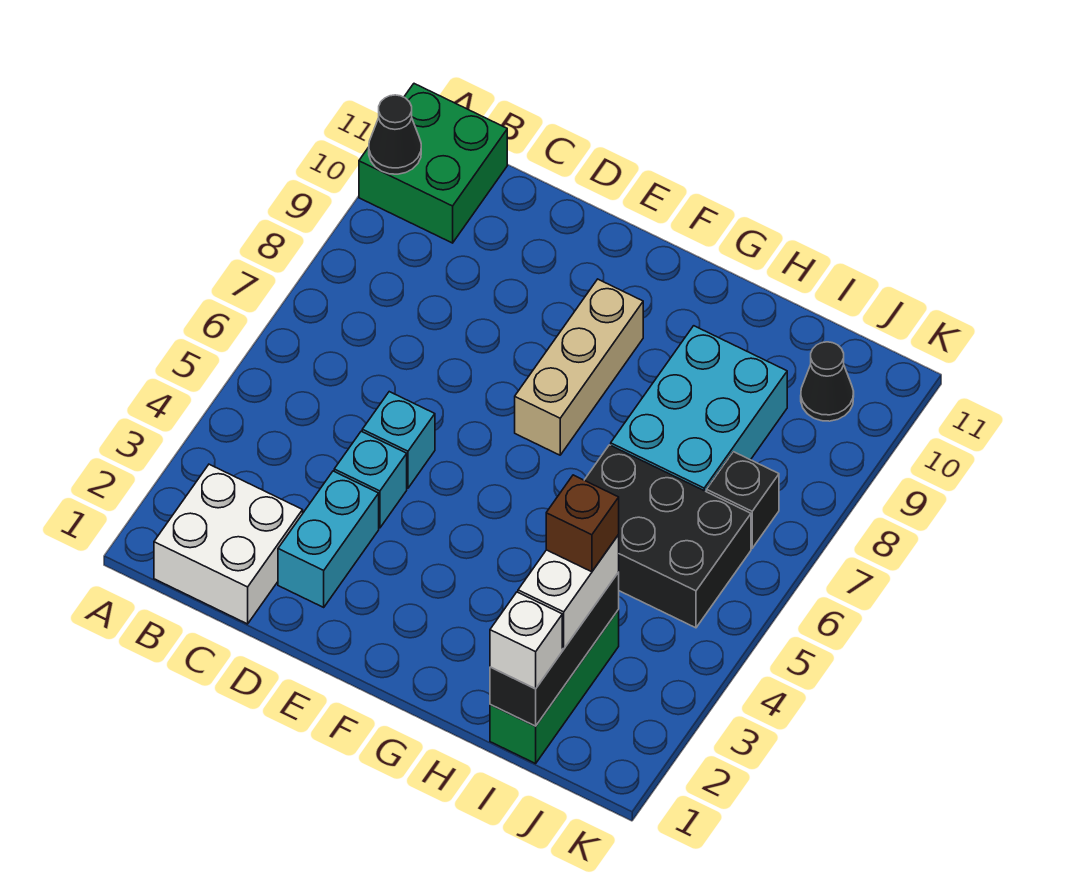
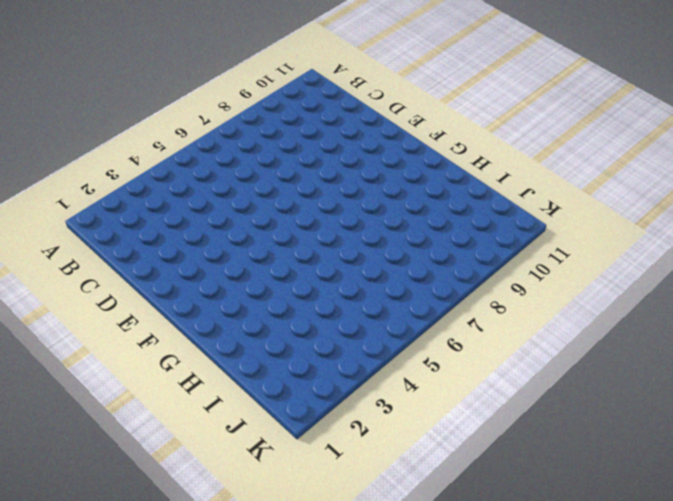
none -> green brick A10:B11 level 1
none -> white brick B1:C2 level 1
none -> cyan brick D2:D3 level 1

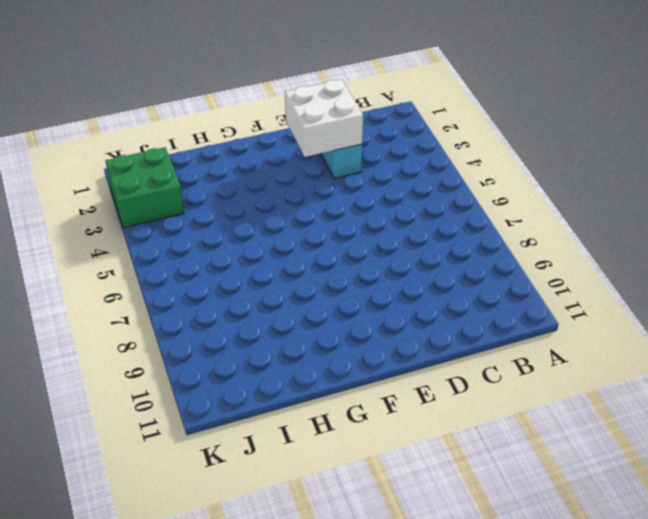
white brick D2:E3 level 2 -> white brick B1:C2 level 1
green brick J2:K3 level 1 -> green brick A10:B11 level 1
none -> cyan brick D4 level 1
none -> cyan brick D5 level 1
none -> tan brick F7:F9 level 1

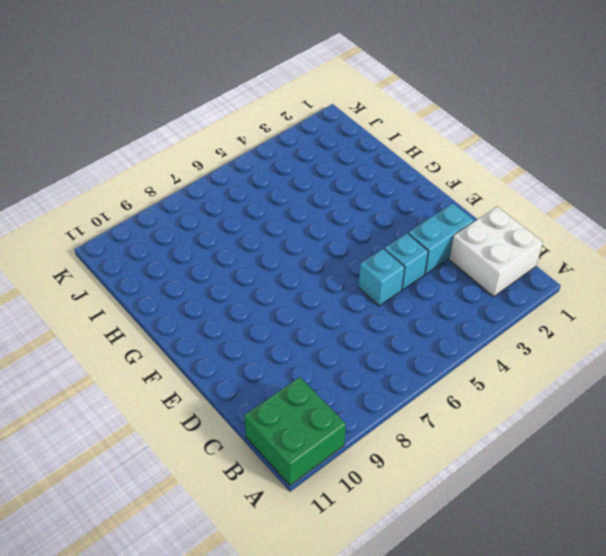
none -> tan brick F7:F9 level 1
none -> black brick H5:J6 level 1
none -> cyan brick H7:I9 level 1

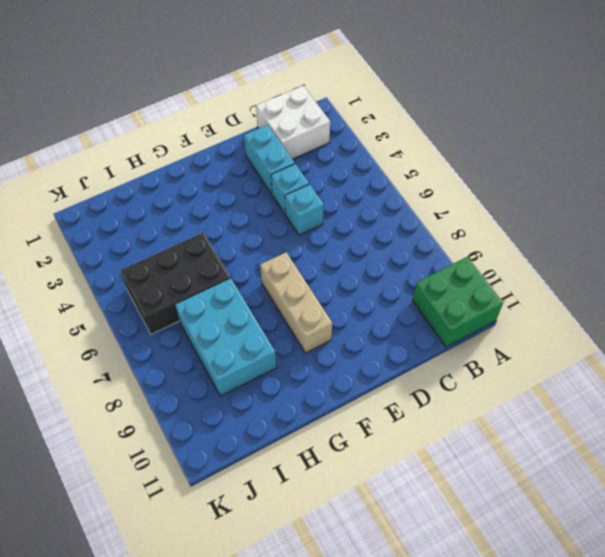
none -> green brick I1:I3 level 1
none -> black brick J7 level 1
none -> black cone J10 level 1

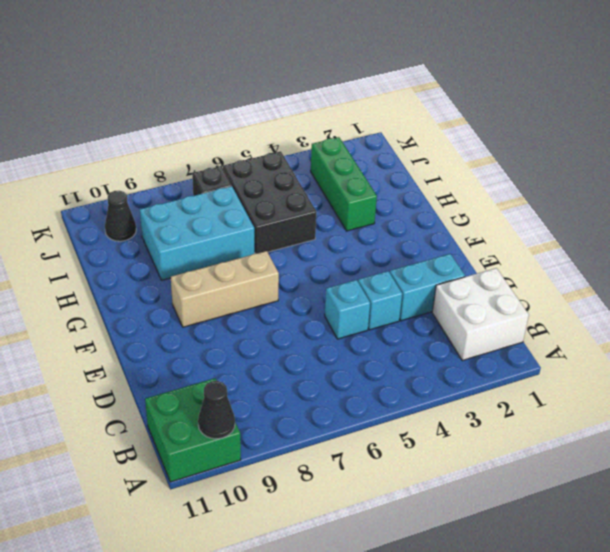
green brick H3:J3 level 1 -> green brick I1:I3 level 1
none -> black brick I1:I3 level 2
none -> white brick I1 level 3
none -> white brick I2:I3 level 3

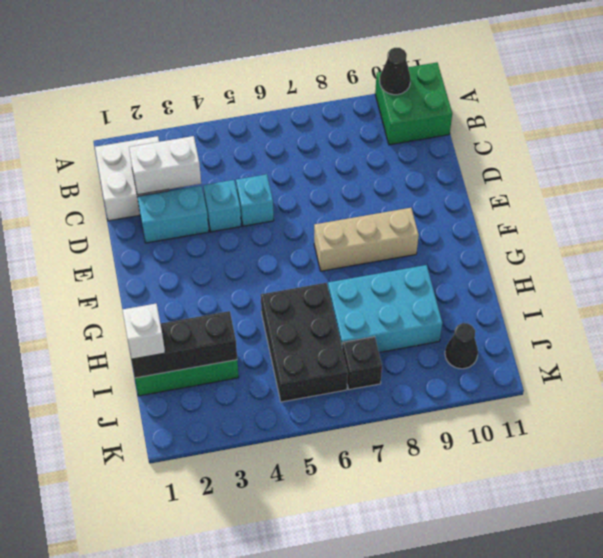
white brick C2:C3 level 2 -> white brick I2:I3 level 3
none -> brown brick I3 level 4

